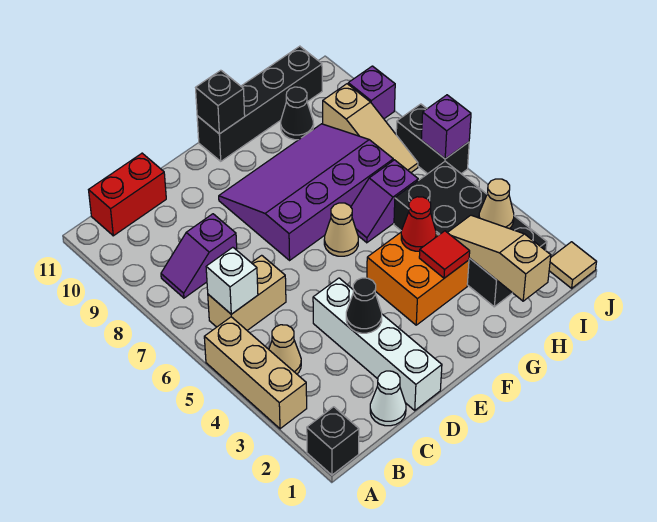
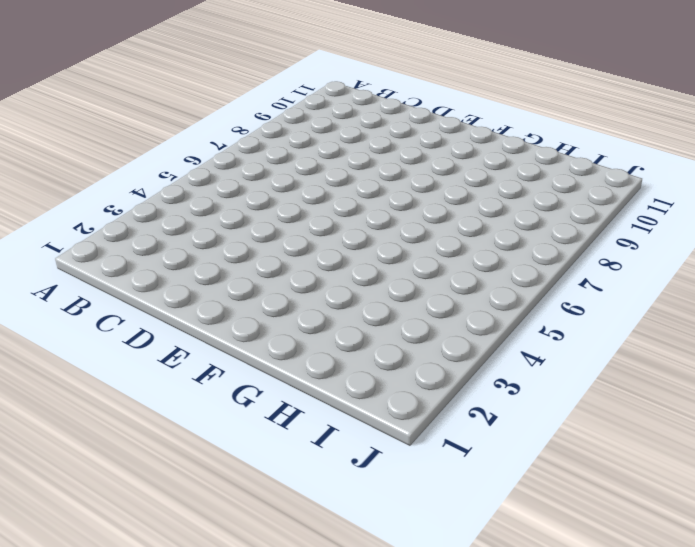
none -> black brick A1 level 1
none -> tan brick A3:A5 level 1
none -> tan cone B4 level 1

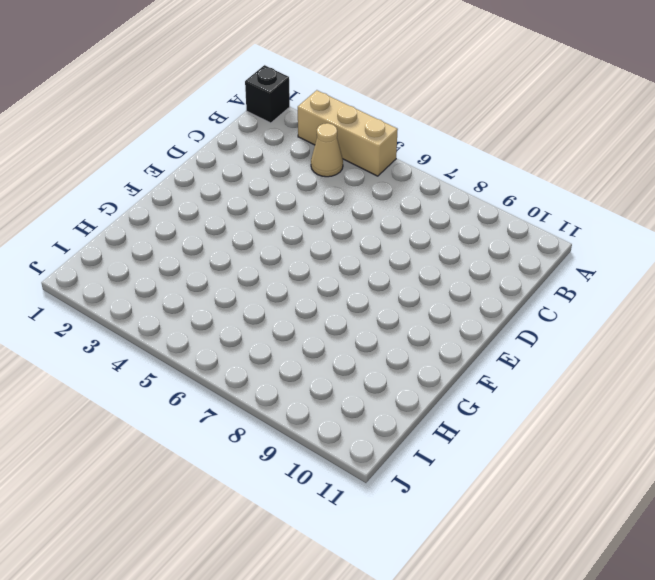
none -> tan brick B6:C6 level 1
none -> purple slope B8:C8 level 1 top C
none -> red brick B11:C11 level 1

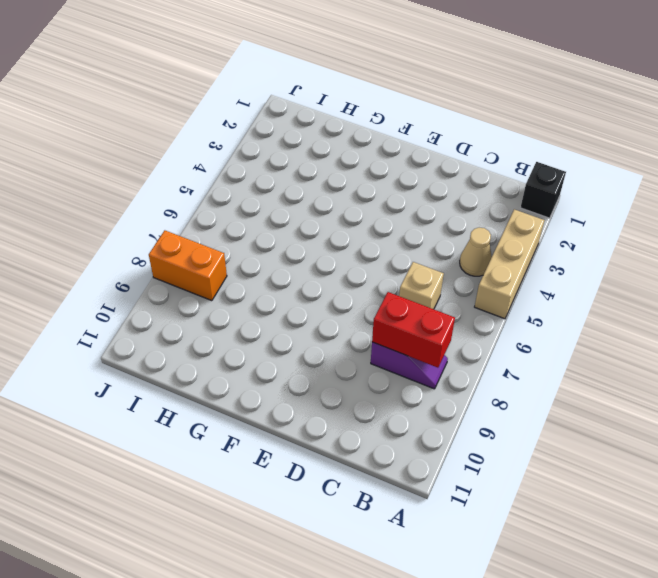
red brick B8:C8 level 2 -> red brick B11:C11 level 1
tan brick C6 level 1 -> tan brick B6:C6 level 1
orange brick I8:J8 level 1 -> tan slope I7:I9 level 1 top 9
none -> white cone C1 level 1
none -> white brick D1:D4 level 1
none -> purple slope E7:H9 level 1 top 7

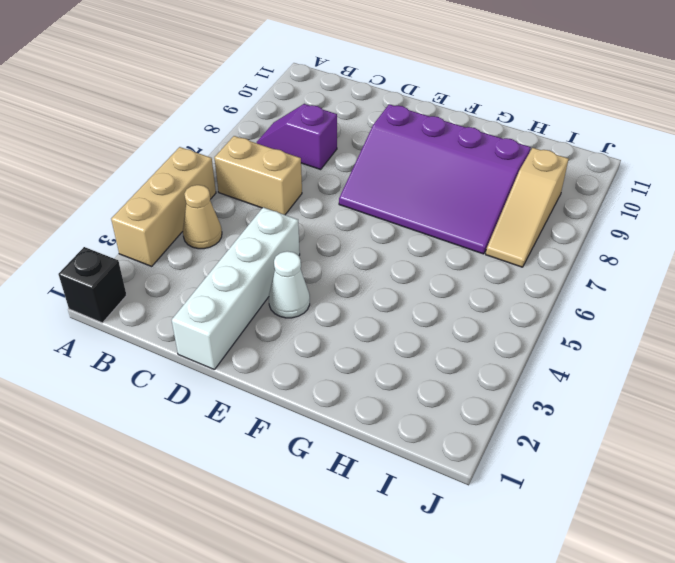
white cone E3 level 1 -> white cone C1 level 1
purple slope E7:H9 level 1 top 9 -> purple slope E7:H9 level 1 top 7
none -> red brick B11:C11 level 1
none -> orange brick F3:G4 level 1
none -> tan cone F6 level 1

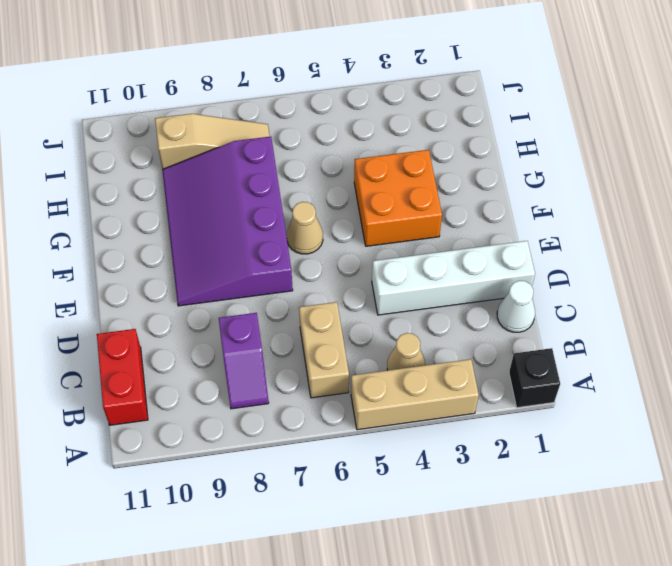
none -> black brick F11:I11 level 1
none -> purple slope G6:H6 level 1 top H
none -> black brick H2:I5 level 1

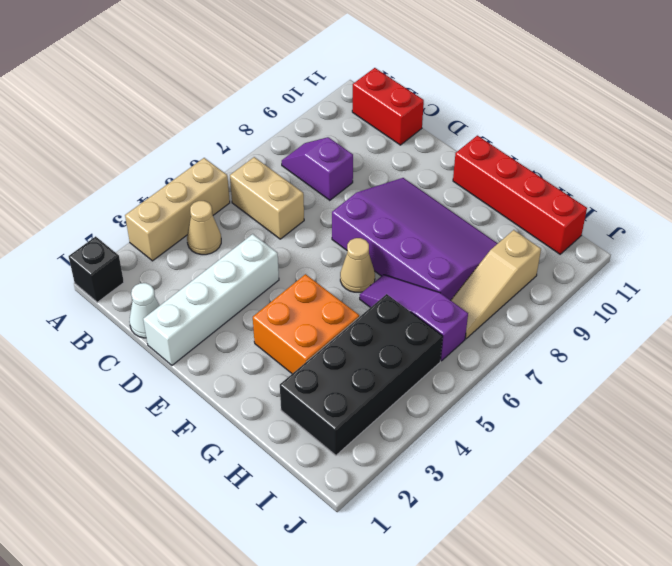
red brick F11:I11 level 1 -> black brick F11:I11 level 1
purple slope G6:I6 level 1 top I -> purple slope G6:H6 level 1 top H
none -> black cone H10 level 1
none -> tan tile J1 level 1
none -> black brick J6:J7 level 1

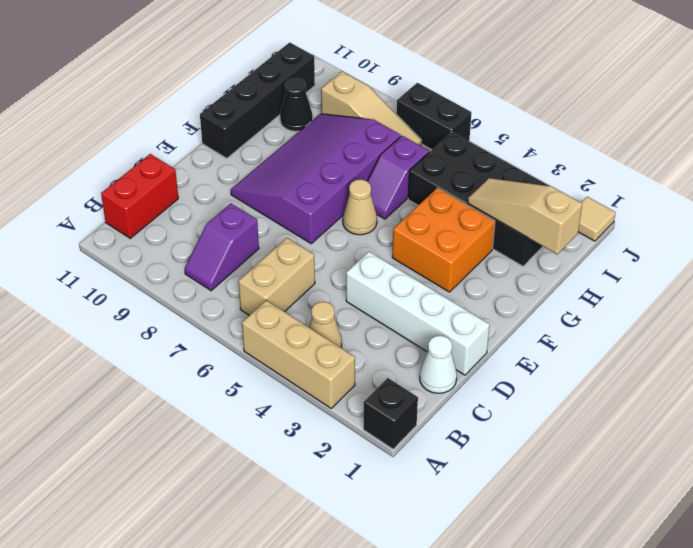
none -> purple brick J9 level 1
none -> white brick B6 level 2
none -> black cone D3 level 2

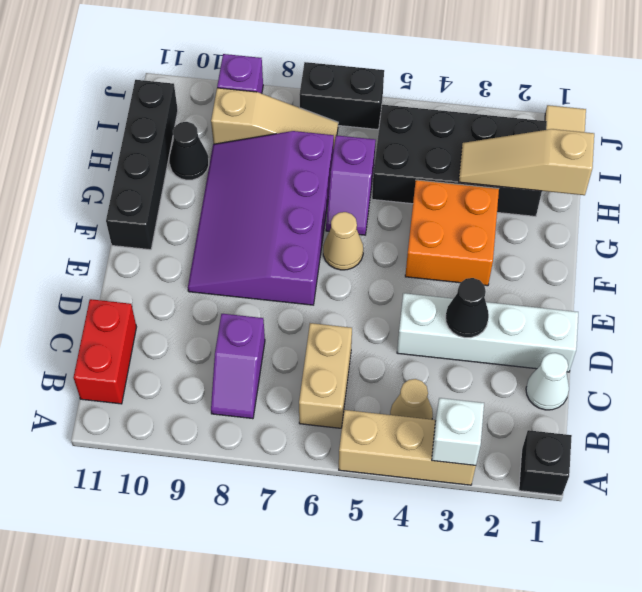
white brick A3 level 2 -> white brick B6 level 2
none -> black brick F11 level 2
none -> red tile G3 level 2
none -> red cone G4 level 2

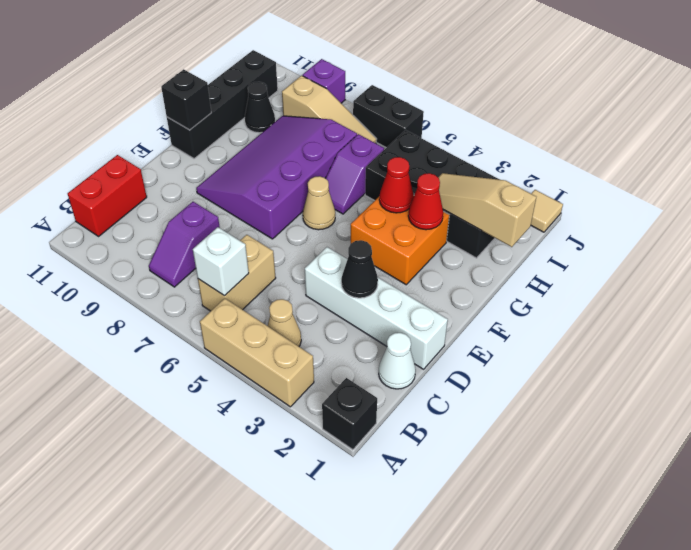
red cone G3 level 2 -> red tile G3 level 2
none -> tan cone I3 level 2
none -> purple brick J6 level 2

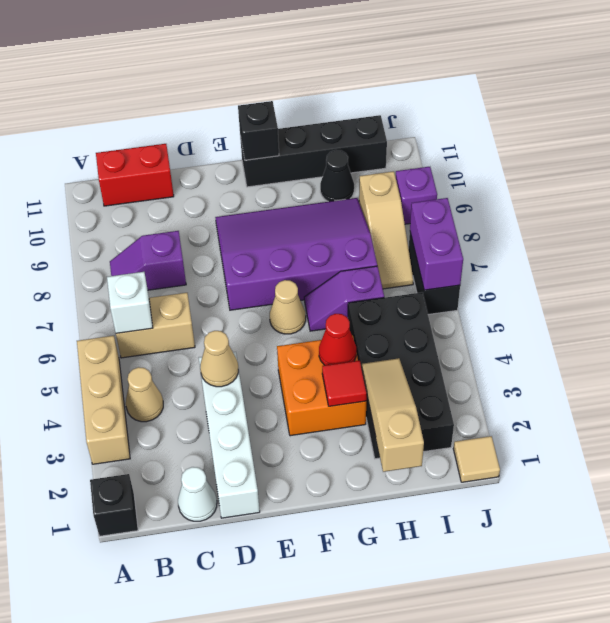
tan cone D4 level 2 -> tan cone I3 level 2
purple brick J6:J7 level 2 -> purple brick J6 level 2
none -> black cone D3 level 2

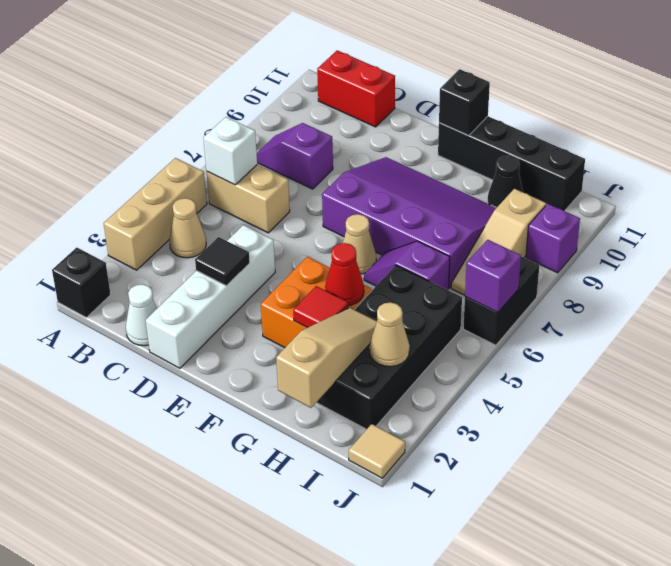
black tile D3 level 2 -> black cone D3 level 2

